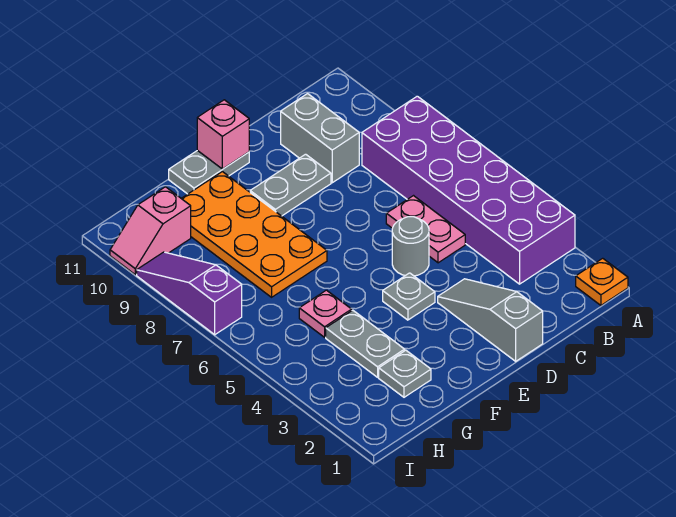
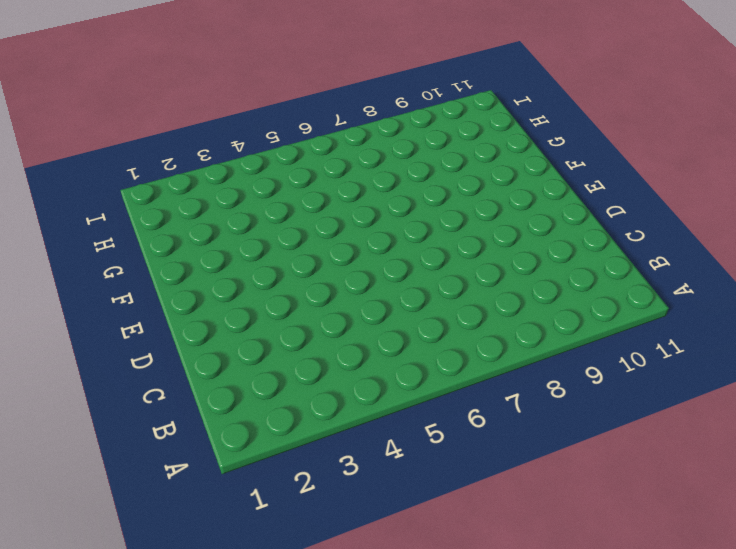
none -> orange plate A1 level 1
none -> purple brick A3:B8 level 1
none -> pink plate C5:C6 level 1

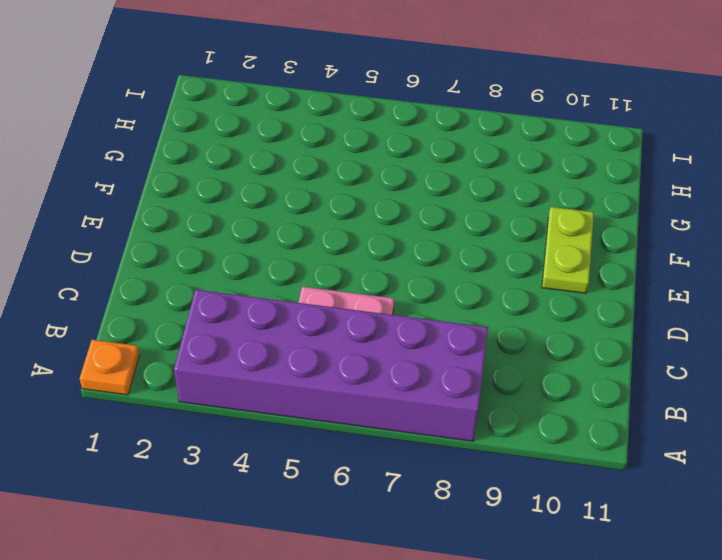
lime plate E10:F10 level 1 -> orange plate F7:G10 level 1
none -> grey brick C9:C10 level 1
none -> grey slope D1:D3 level 1 top 1
none -> grey round brick D5 level 1

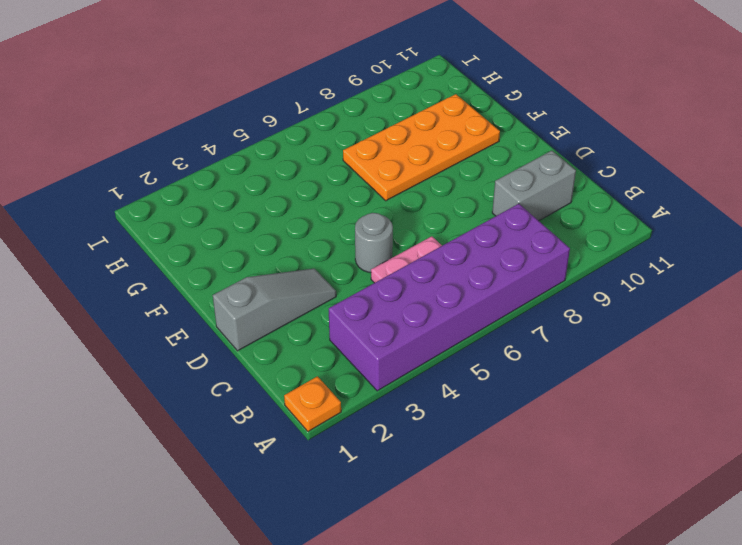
none -> grey plate D9:E9 level 1
none -> grey plate E4 level 1
none -> grey plate E11:F11 level 1

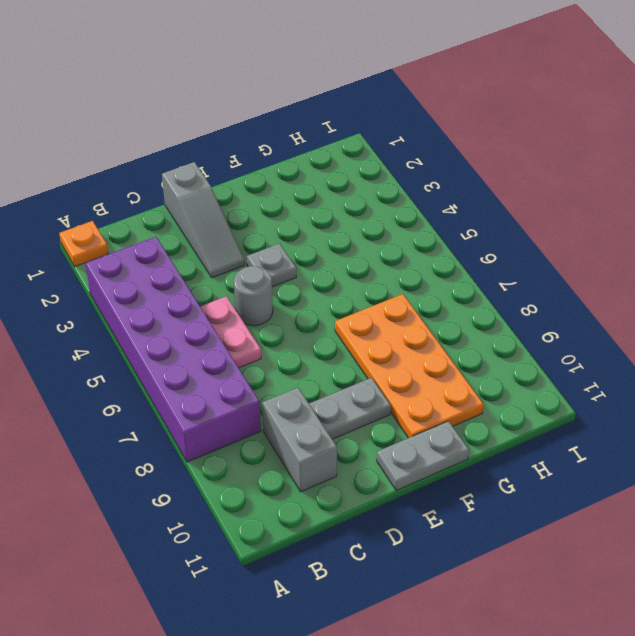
none -> grey plate G2 level 1
none -> grey plate G3:G4 level 1
none -> pink plate G5 level 1

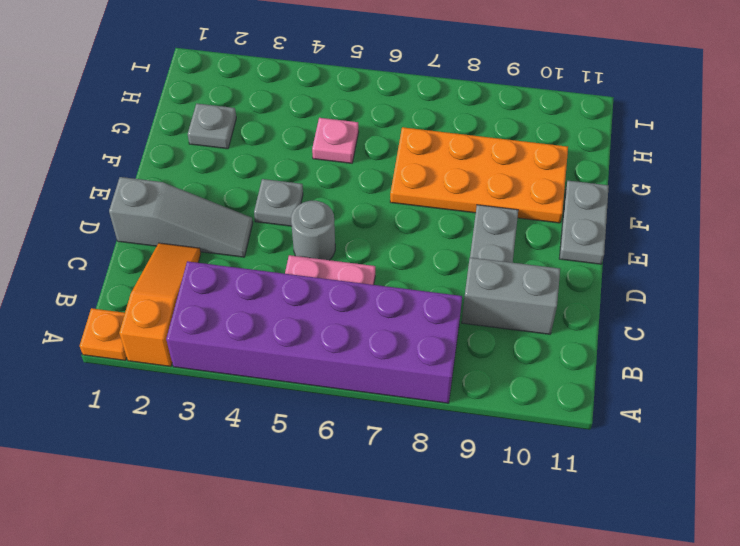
orange slope A2:C2 level 1 top A -> none
none -> grey plate G3:G4 level 1
none -> pink slope H10:I10 level 1 top H
none -> purple slope I7:I9 level 1 top 7

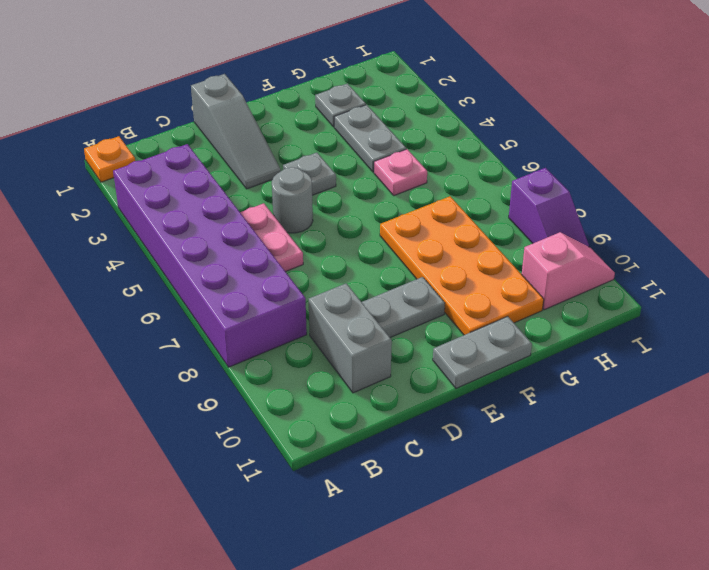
purple slope I8:I9 level 1 top 8 -> purple slope I7:I9 level 1 top 7
none -> pink brick E11 level 2

